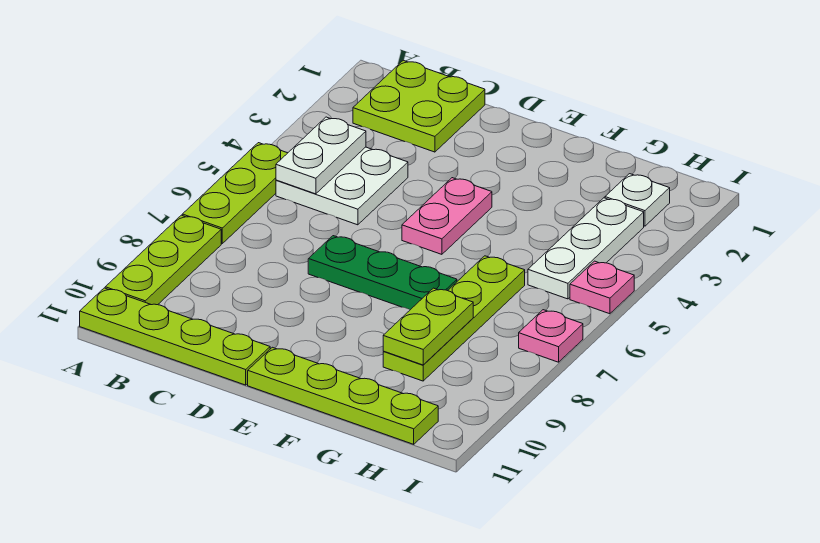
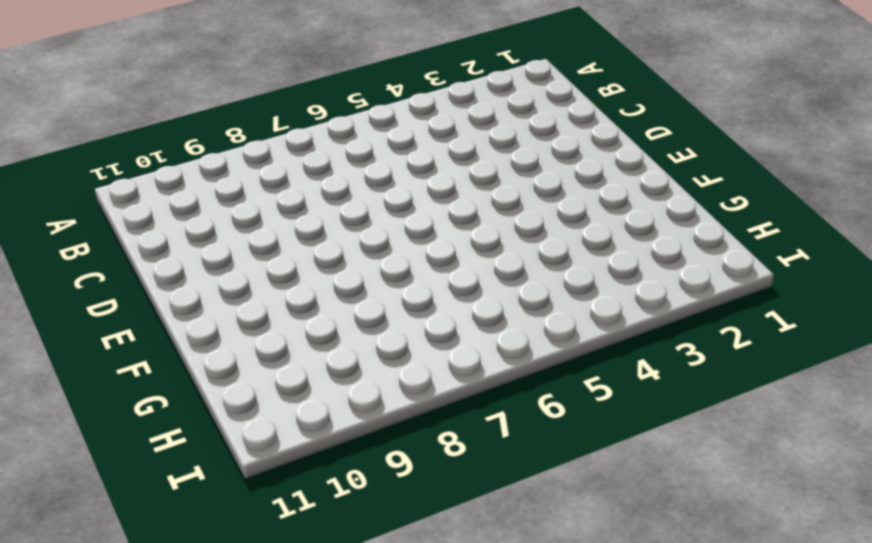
none -> lime plate A5:A7 level 1
none -> lime plate A8:A10 level 1
none -> lime plate A11:D11 level 1

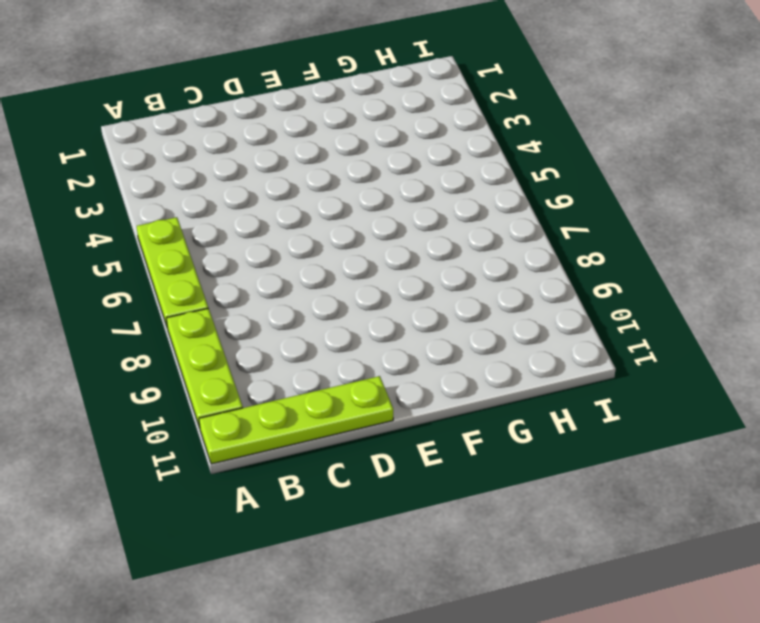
none -> lime plate B1:C2 level 1
none -> white plate B4:C5 level 1
none -> green plate D7:F7 level 1

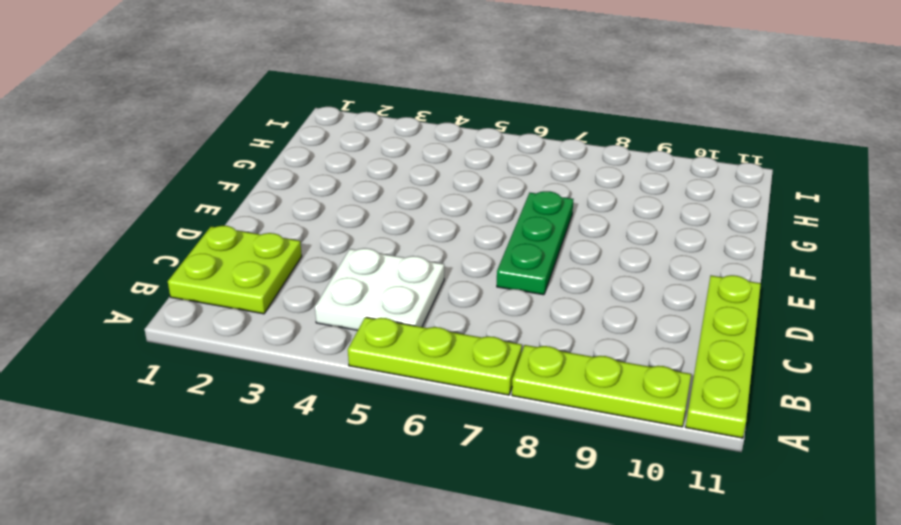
none -> pink plate E4:E5 level 1
none -> lime plate E11:H11 level 1
none -> lime plate G6:G9 level 1

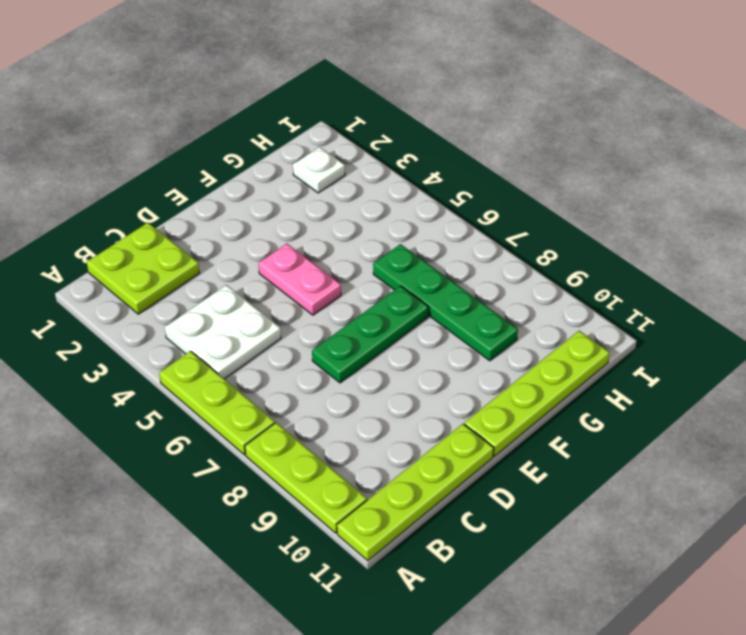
green plate G6:G9 level 1 -> lime plate G6:G9 level 1
none -> white plate H3:H5 level 1
none -> pink plate I5 level 1
none -> pink plate I7 level 1

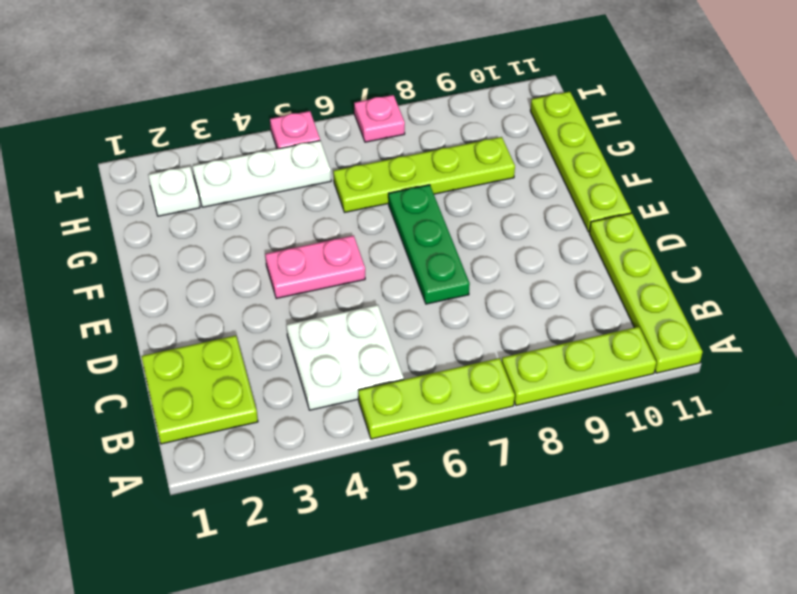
none -> white plate B4:B5 level 2
none -> lime plate G8:G9 level 2

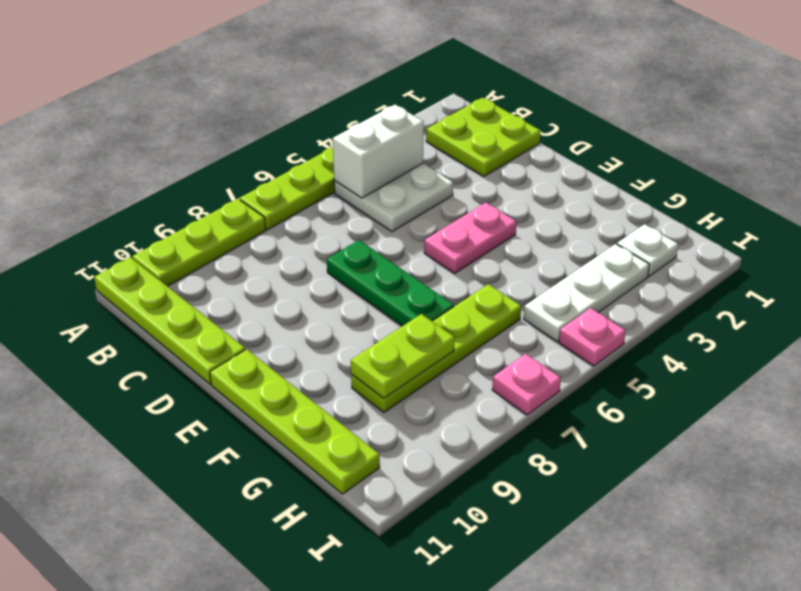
white brick B4:B5 level 2 -> white plate B4:B5 level 2

